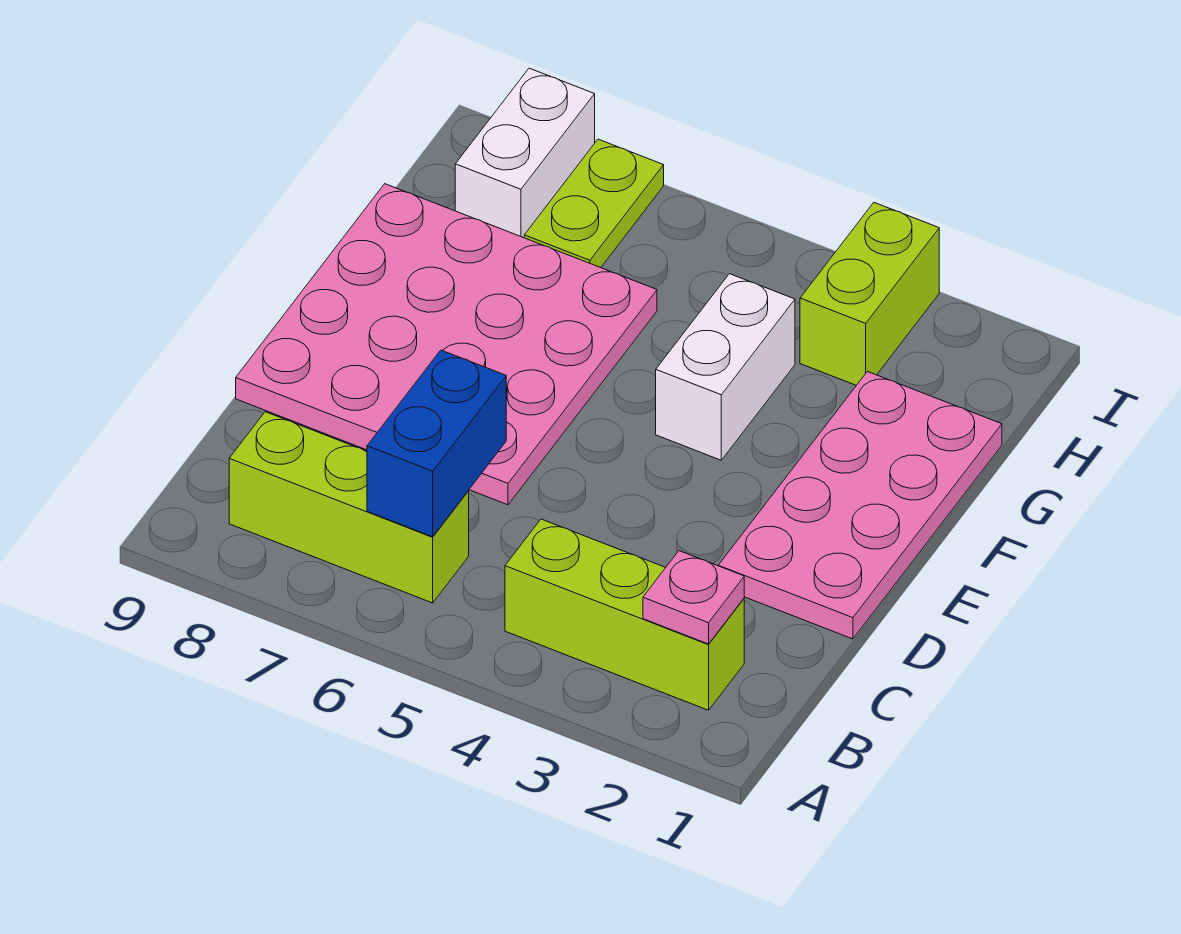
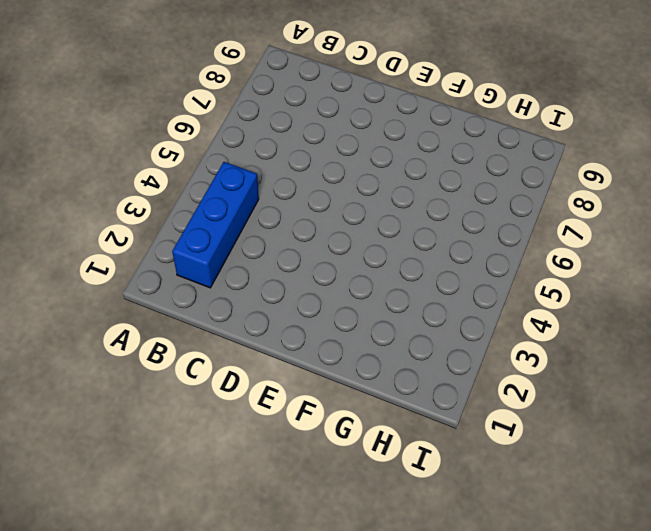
blue brick B2:B4 level 1 -> lime brick B2:B4 level 1
none -> lime brick B6:B8 level 1
none -> pink plate D1:G2 level 1

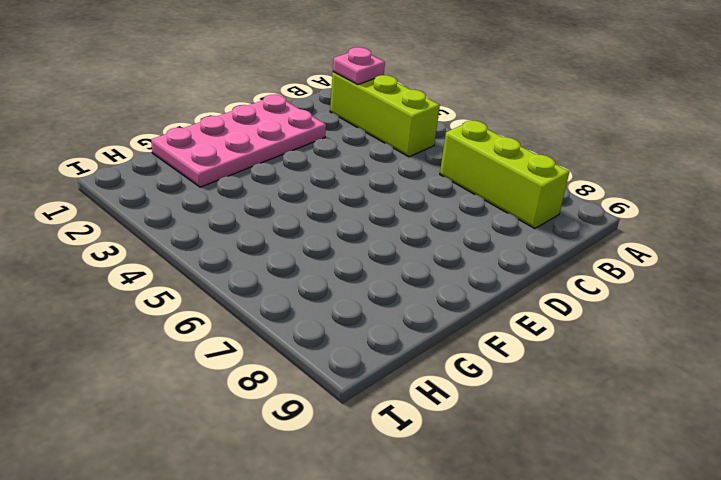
none -> pink plate D6:G9 level 1
none -> white brick F4:G4 level 1

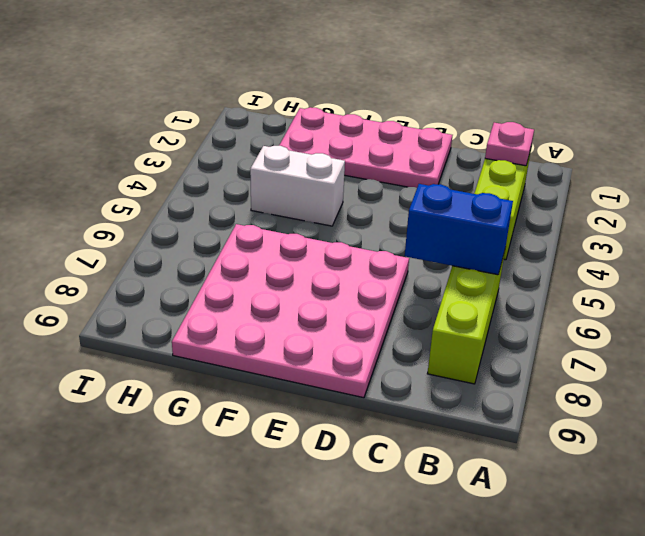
none -> lime brick H3:I3 level 1
none -> lime plate H7:I7 level 1

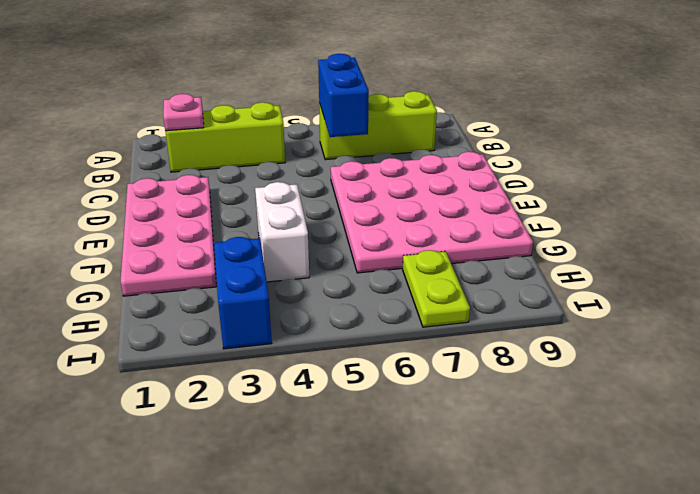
blue brick H3:I3 level 1 -> lime brick H3:I3 level 1
none -> white brick H8:I8 level 1

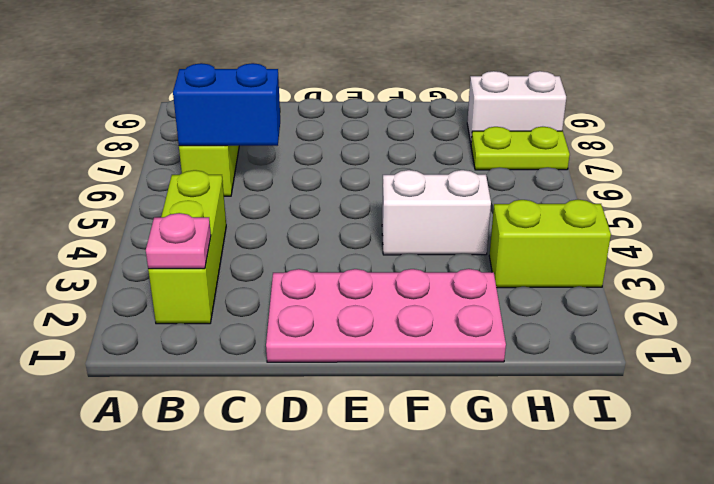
none -> pink plate D6:G9 level 1

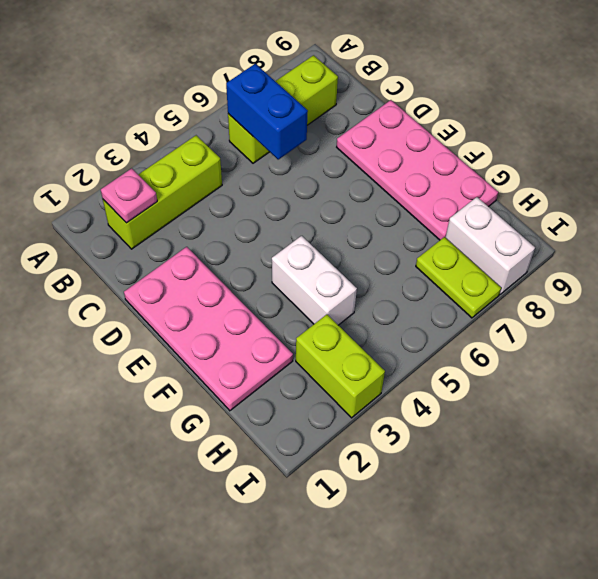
pink plate D8:G9 level 1 -> pink plate D6:G9 level 1

